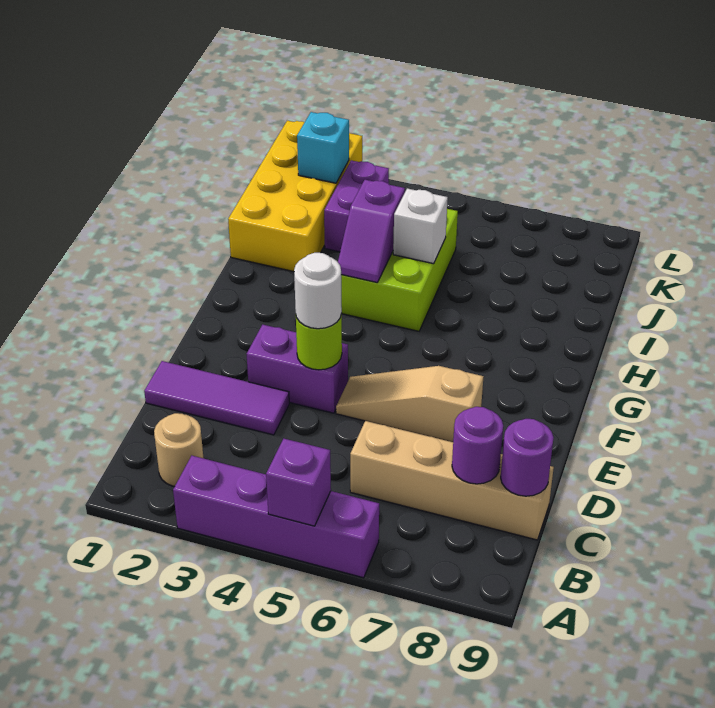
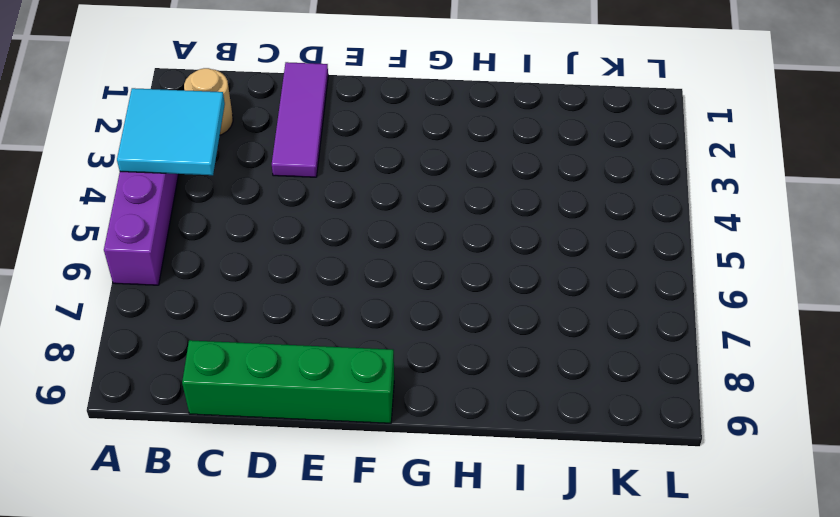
cyan tile A3:B4 level 2 -> none
green brick C9:F9 level 1 -> tan brick C6:C9 level 1
none -> purple brick E3:E4 level 1
none -> tan slope E5:E7 level 1 top 7
none -> lime brick H4:J5 level 1

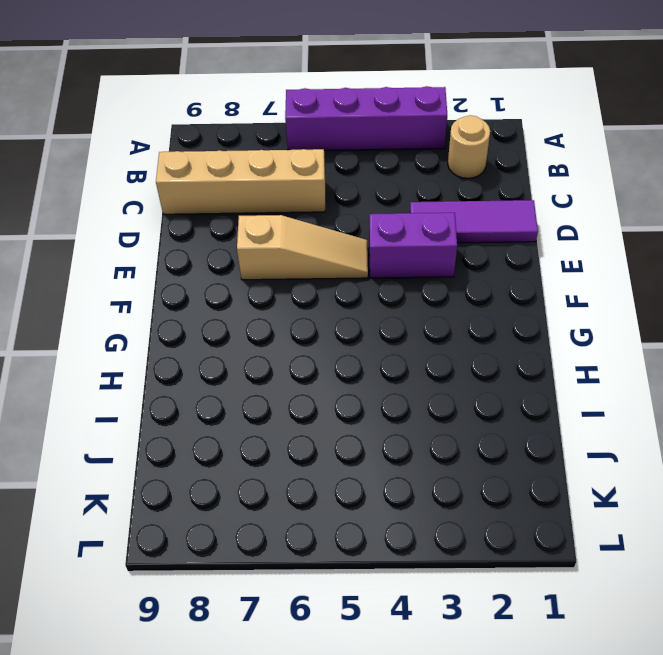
none -> lime brick H4:J5 level 1
none -> yellow brick I1:L2 level 1
none -> purple brick J3:K3 level 1

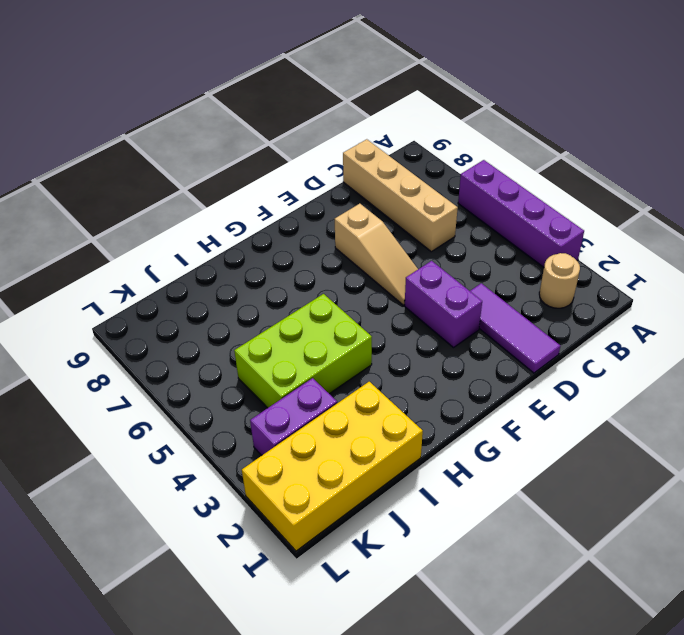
none -> purple brick A5 level 2
none -> purple round brick C8 level 2
none -> purple round brick C9 level 2

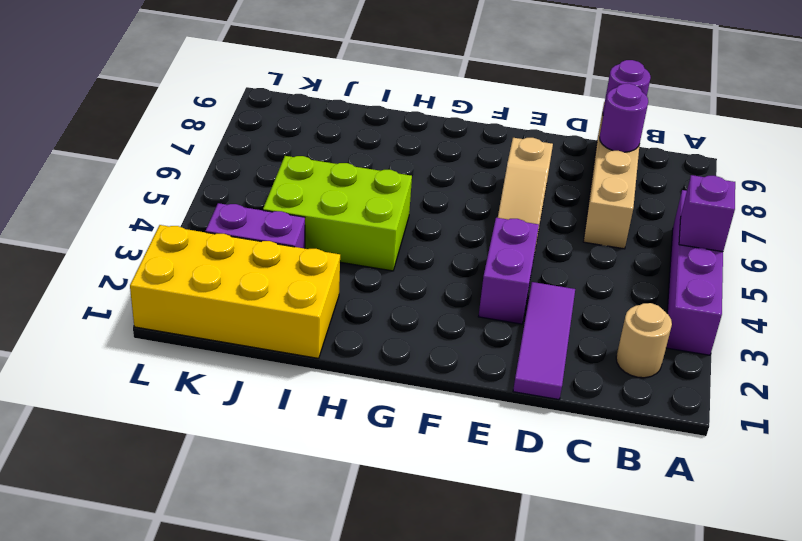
none -> lime round brick E4 level 2
none -> purple slope H4:I4 level 2 top I
none -> white brick I5 level 2

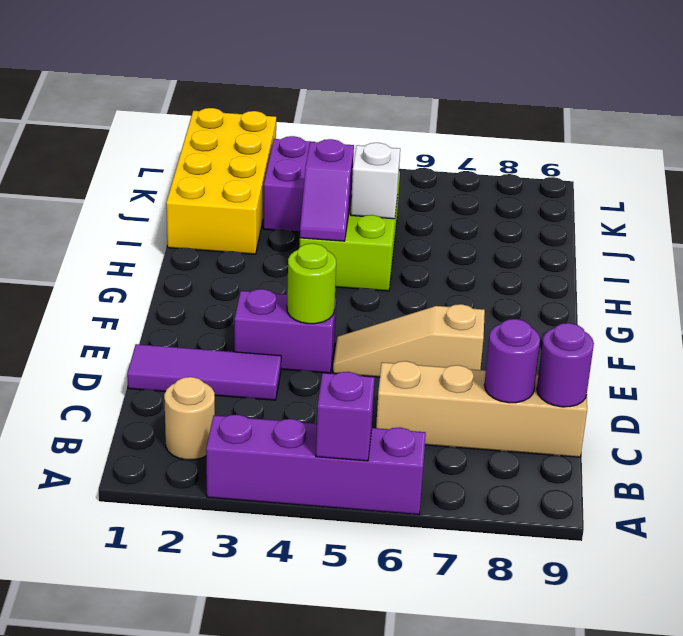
none -> cyan brick K2 level 2
none -> white round brick E4 level 3

